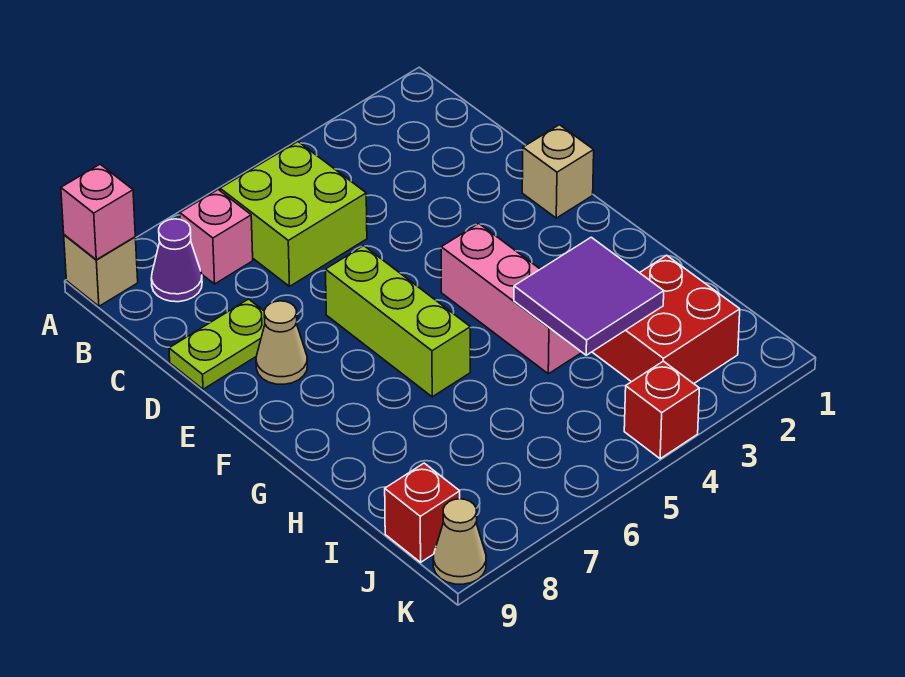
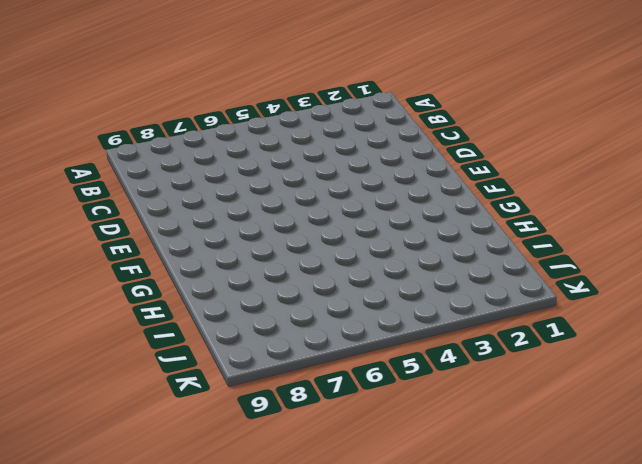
none -> tan brick A9 level 1
none -> lime brick B5:C6 level 1
none -> pink brick B7 level 1

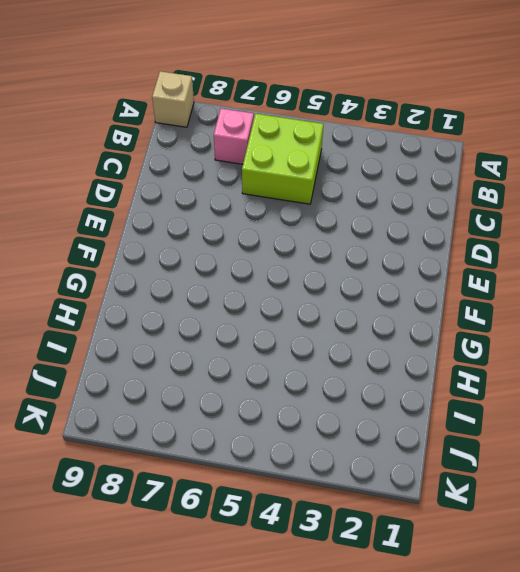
none -> purple cone B8 level 1
none -> lime plate D8:D9 level 1
none -> tan brick E1 level 1

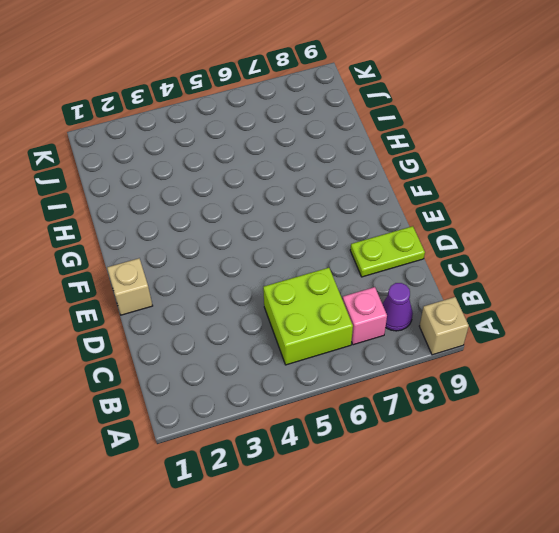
none -> lime brick E6:G6 level 1
none -> tan cone E8 level 1
none -> pink brick F4:H4 level 1

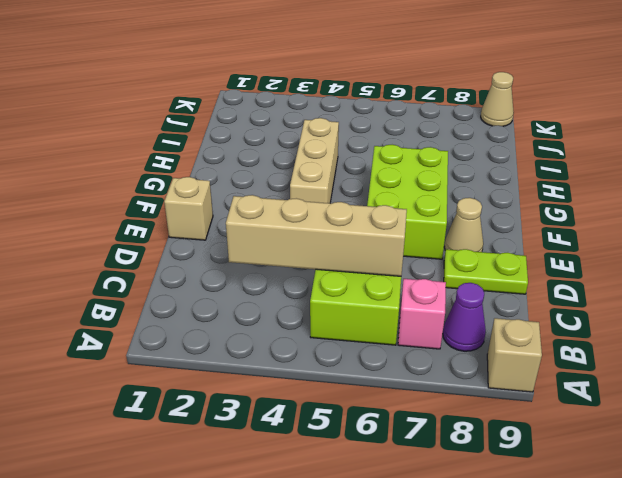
tan brick C3:C6 level 2 -> none
lime brick E6:G7 level 1 -> lime brick E6:G6 level 1
tan brick F4:H4 level 1 -> pink brick F4:H4 level 1
none -> red brick I2:J3 level 1
none -> red brick J9 level 1
none -> red brick K4 level 1

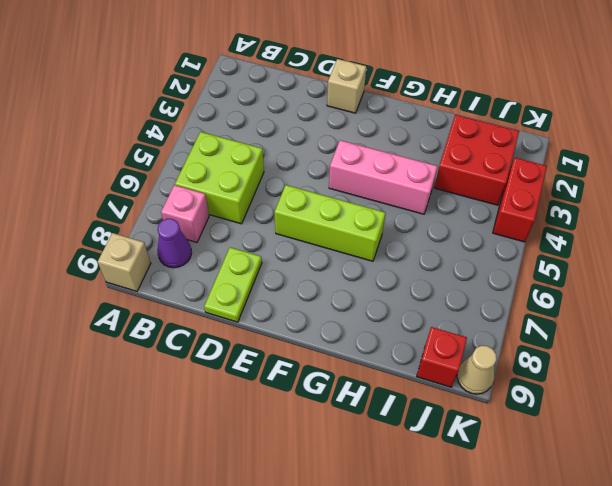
red brick K3:K4 level 1 -> red brick K4 level 1
none -> tan cone E8 level 1
none -> pink brick A9 level 2
none -> purple tile H3:I4 level 2

